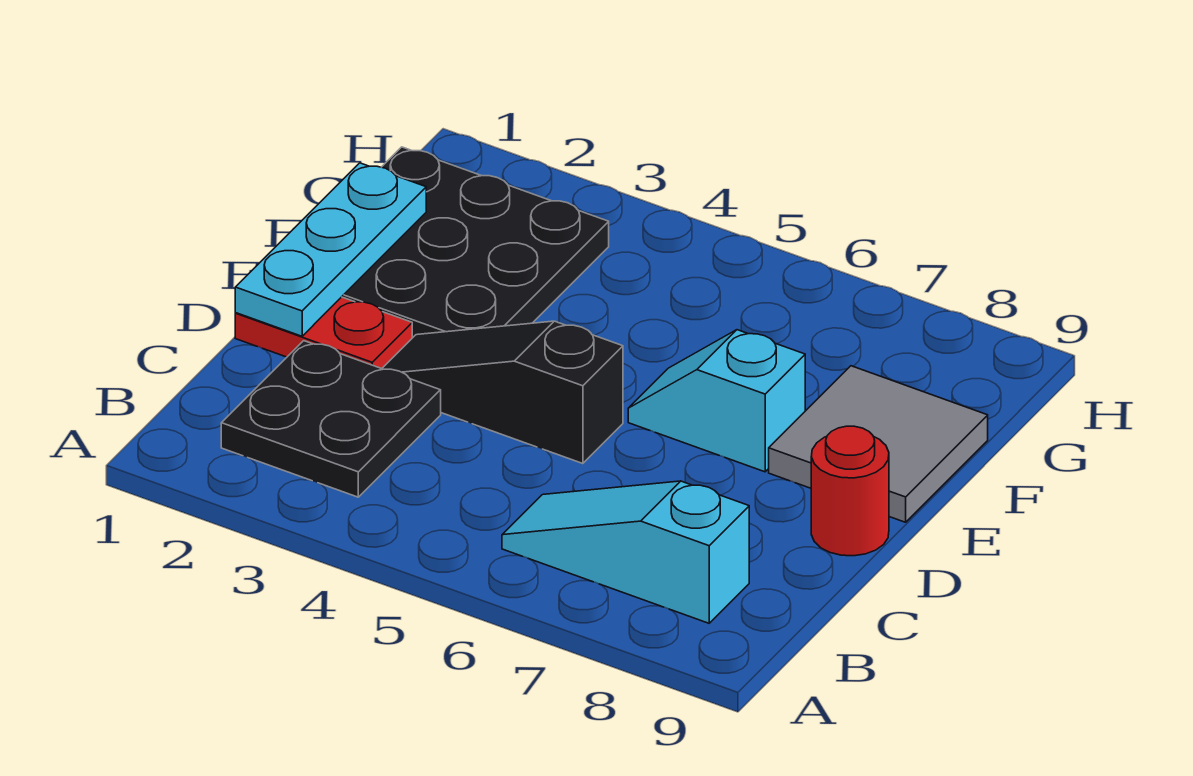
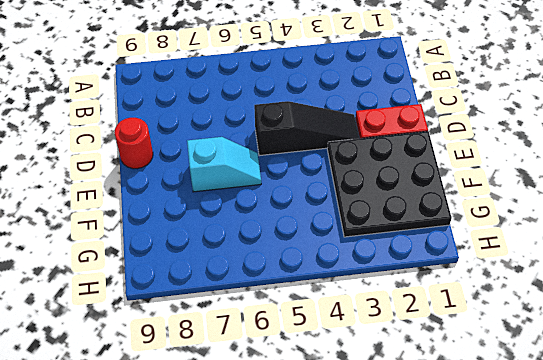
none -> black plate B2:C3 level 1
none -> cyan slope B6:B8 level 1 top 8

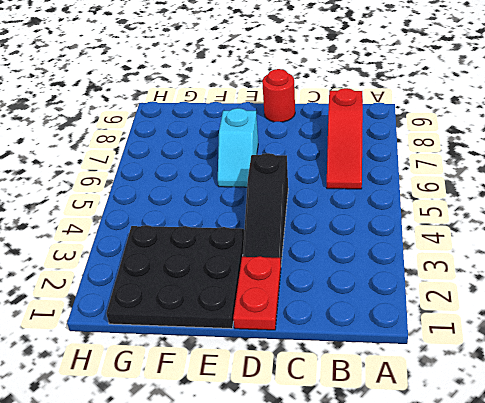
red slope B6:B8 level 1 top 8 -> cyan slope B6:B8 level 1 top 8
none -> black plate B2:C3 level 1
none -> grey tile E8:F9 level 1

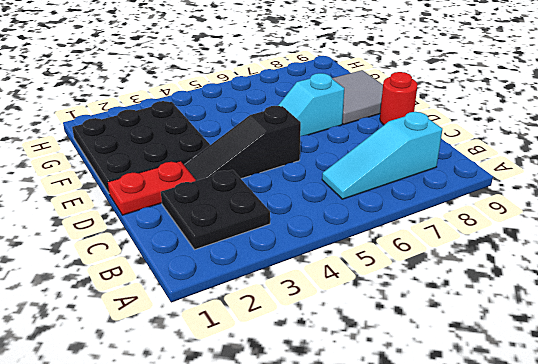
none -> cyan plate D1:F1 level 2

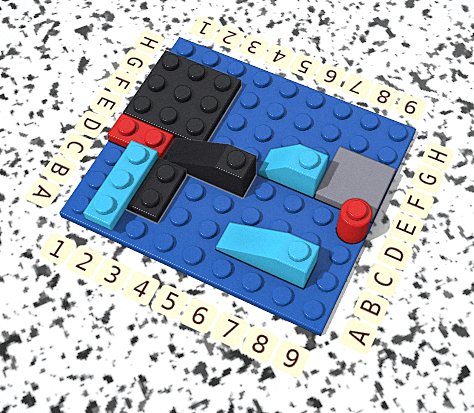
cyan plate A2:C2 level 2 -> cyan plate D1:F1 level 2

